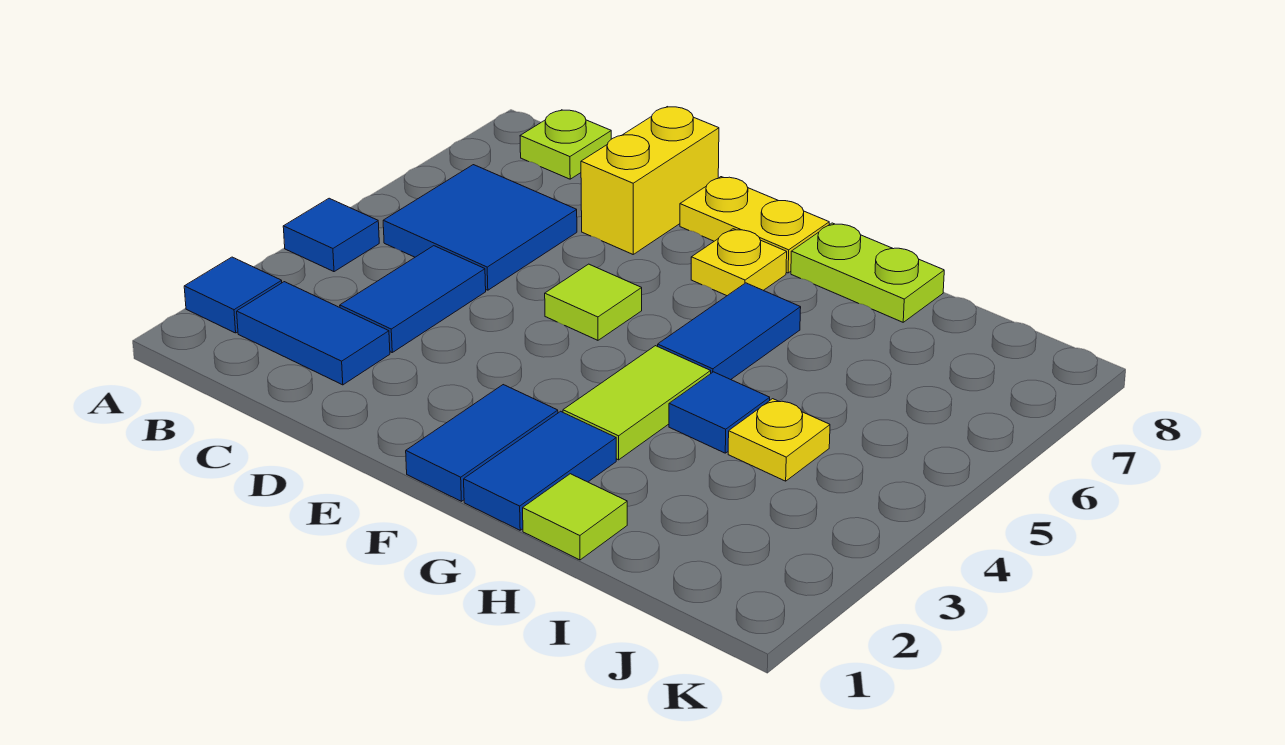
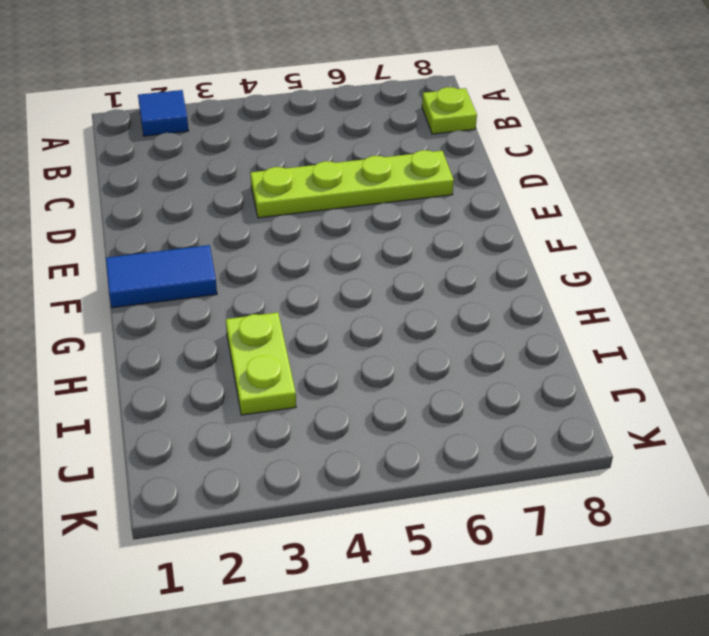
lime plate D4:D7 level 1 -> yellow brick D7:D8 level 1
lime plate H3:I3 level 1 -> lime plate G8:H8 level 1
none -> blue tile A4 level 1
none -> blue tile B2:C2 level 1
none -> blue tile B5:C6 level 1

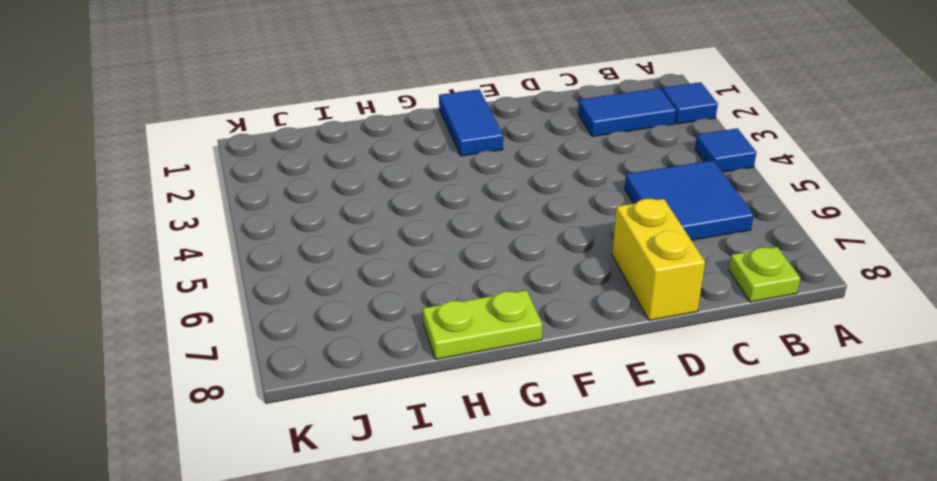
none -> blue tile C3:C4 level 1
none -> lime tile E5 level 1
none -> yellow plate E8:F8 level 1

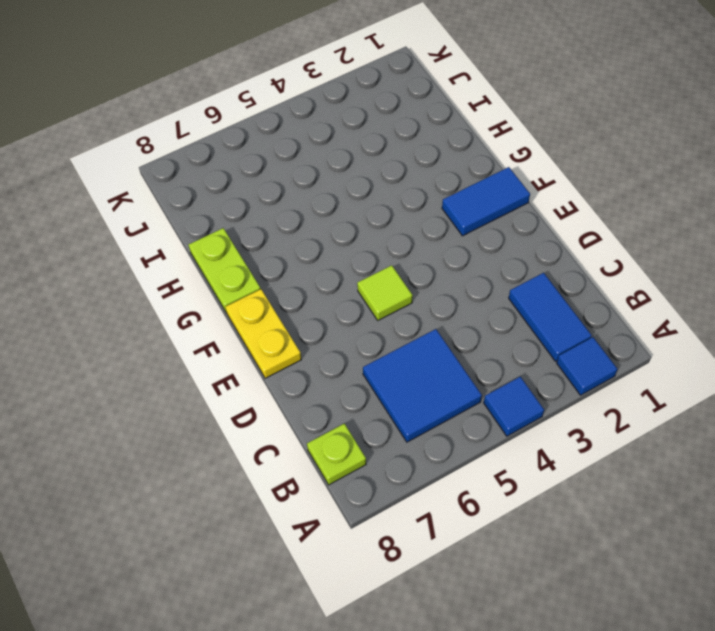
none -> blue tile C3:C4 level 1
none -> yellow brick D7:D8 level 1
none -> yellow plate F7 level 1

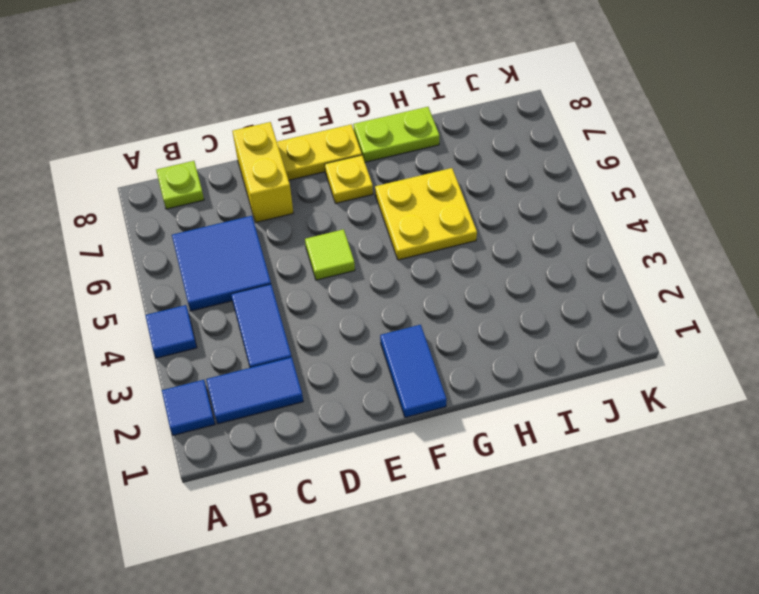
yellow plate G5:H6 level 1 -> blue tile G5:G6 level 1
none -> blue tile G1:G2 level 1
none -> lime tile G3:G4 level 1
none -> lime tile H1 level 1

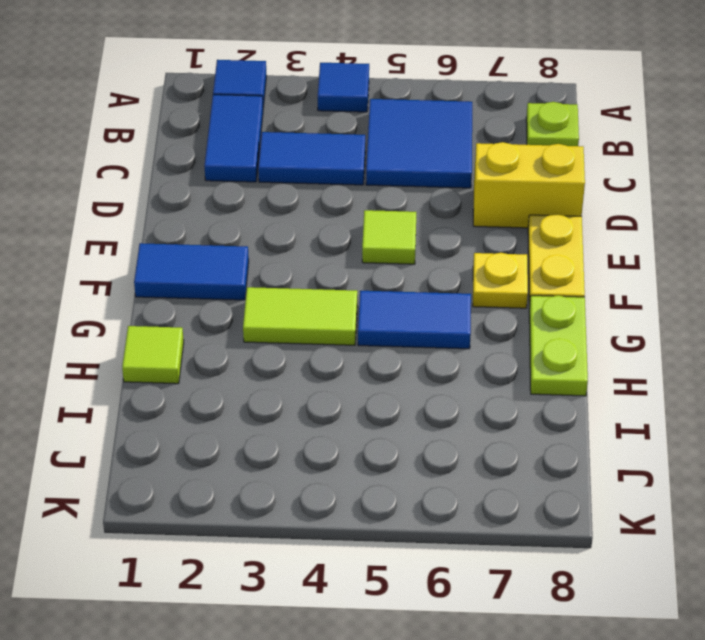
none -> blue tile G1:G2 level 1
none -> blue tile H4 level 1
none -> yellow plate I4 level 1

